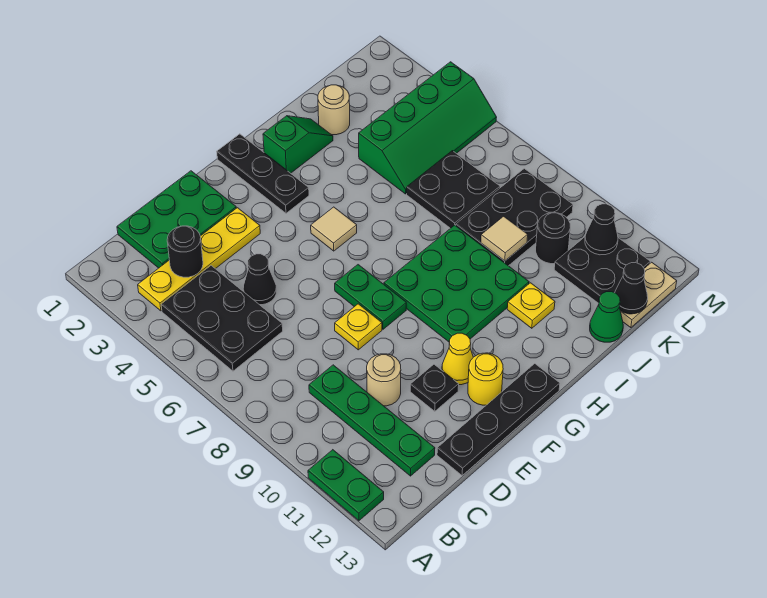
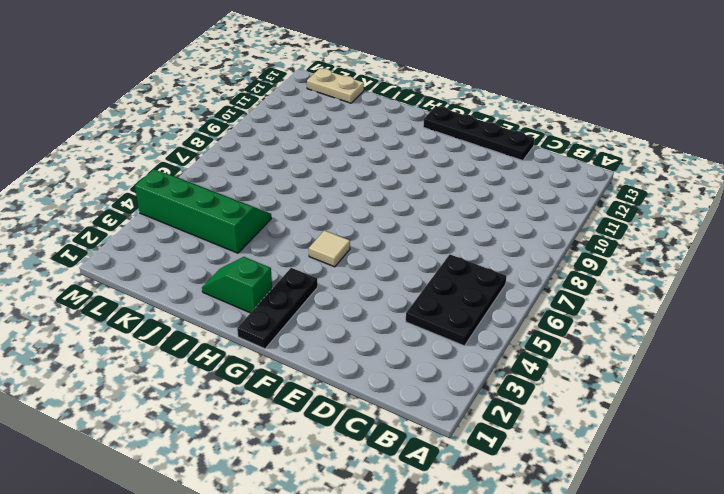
none -> green plate A11:A12 level 1
none -> yellow plate B3:E3 level 1
none -> green plate C1:E2 level 1
none -> green plate C9:C12 level 1

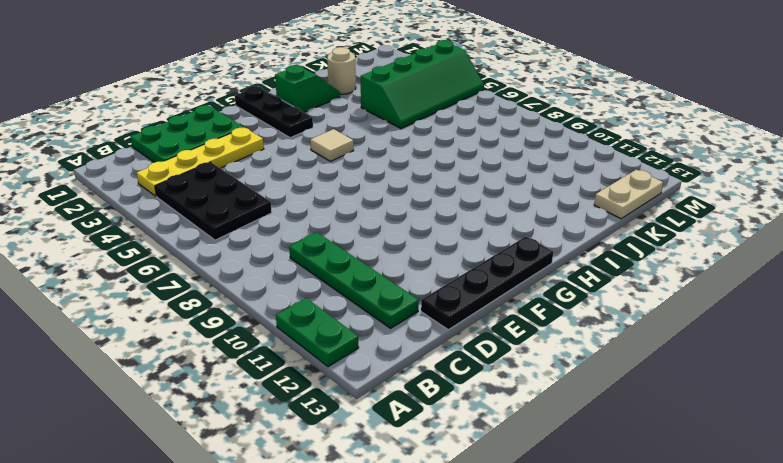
none -> black cone D5 level 1
none -> tan round brick D10 level 1
none -> yellow plate E8 level 1
none -> black plate E11 level 1

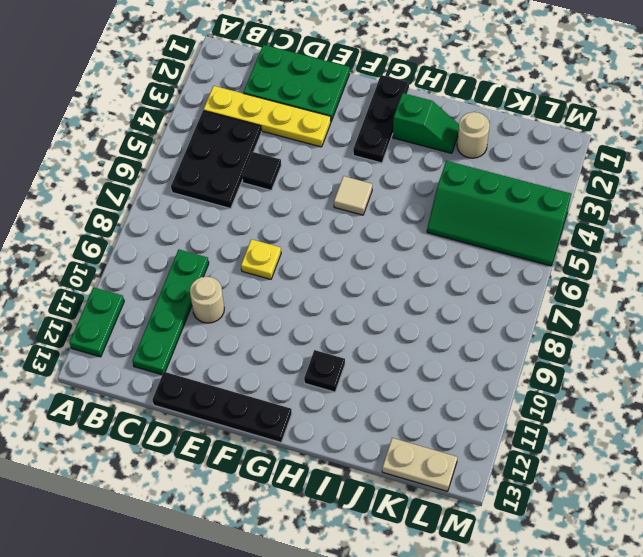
black tile D5 level 1 -> black cone D5 level 1
black plate H11 level 1 -> black plate E11 level 1
none -> green plate F7:F8 level 1
none -> yellow cone F11 level 1
none -> yellow round brick F12 level 1
none -> green plate G8:I10 level 1

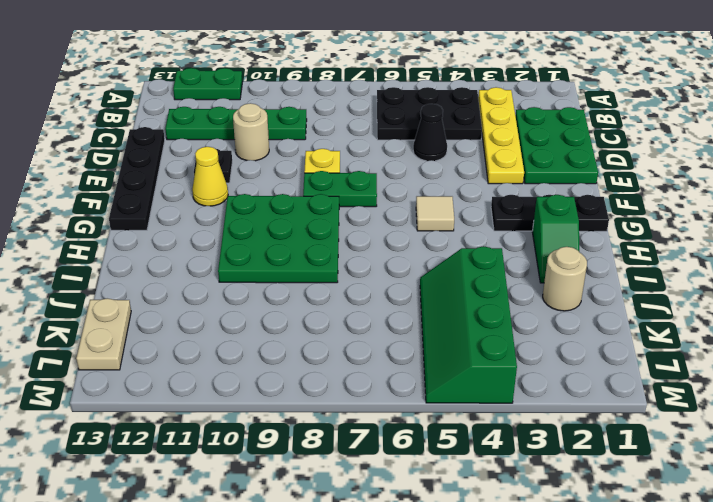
none -> yellow round brick F12 level 1
none -> yellow plate I11 level 1
none -> black plate J6:K7 level 1
none -> black plate J8:L9 level 1

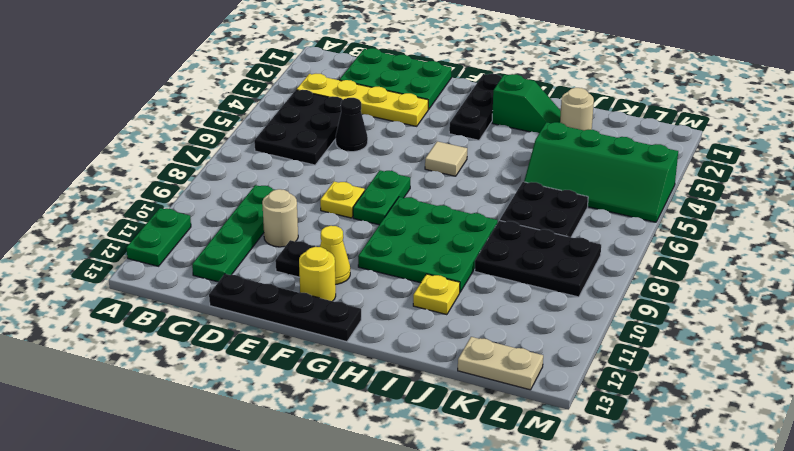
none -> green cone J13 level 1
none -> black round brick K10 level 1
none -> black plate K11:L12 level 1
none -> black round brick C3 level 2

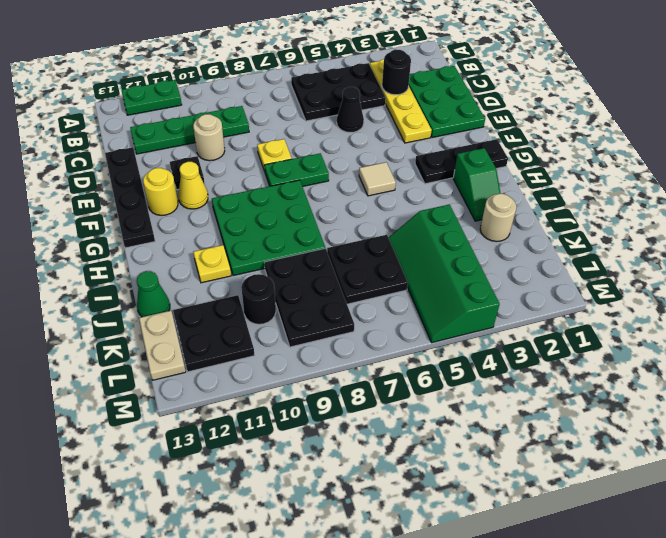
none -> tan tile J9 level 2
none -> black cone K13 level 2
none -> black cone L11 level 2

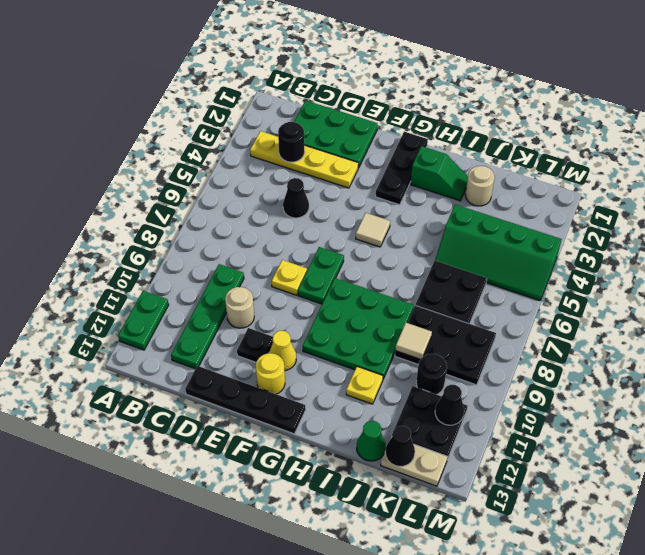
none -> black plate B4:C6 level 1

